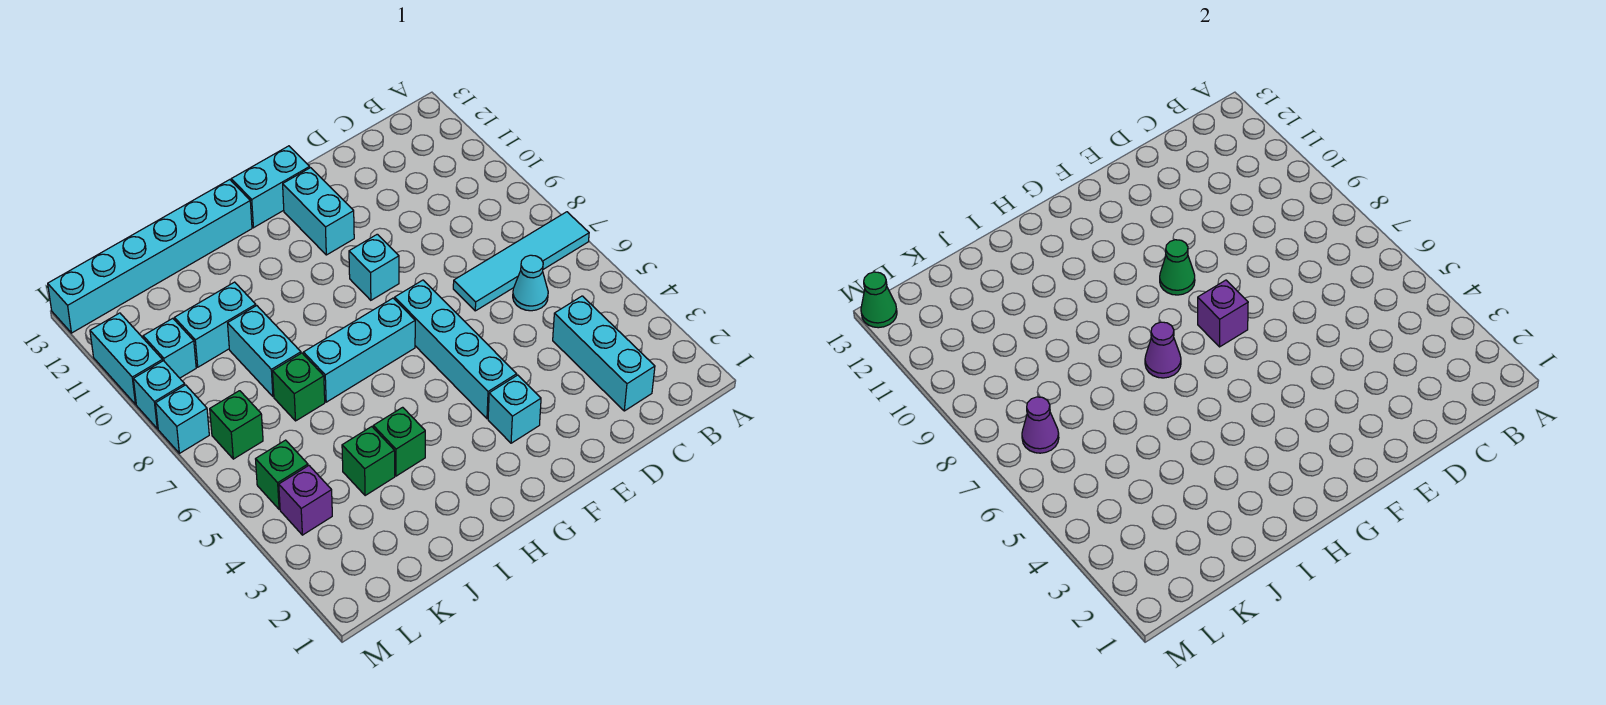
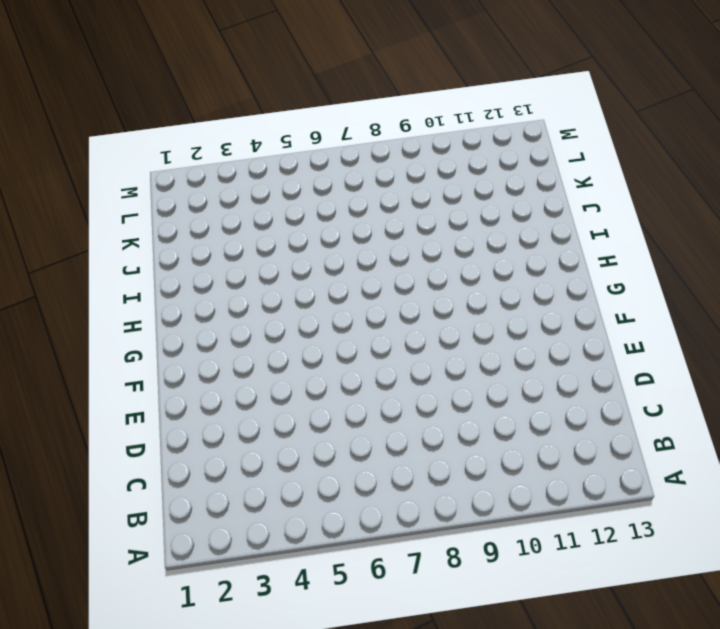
none -> cyan tile A7:D7 level 1
none -> cyan brick C2:C4 level 1
none -> cyan cone C6 level 1

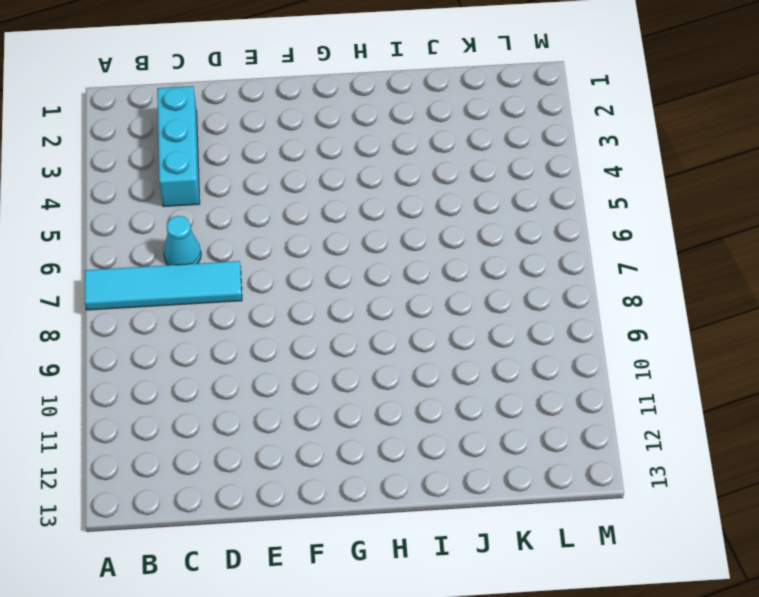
none -> cyan brick F3 level 1
none -> cyan brick F4:F7 level 1
none -> cyan brick F9 level 1

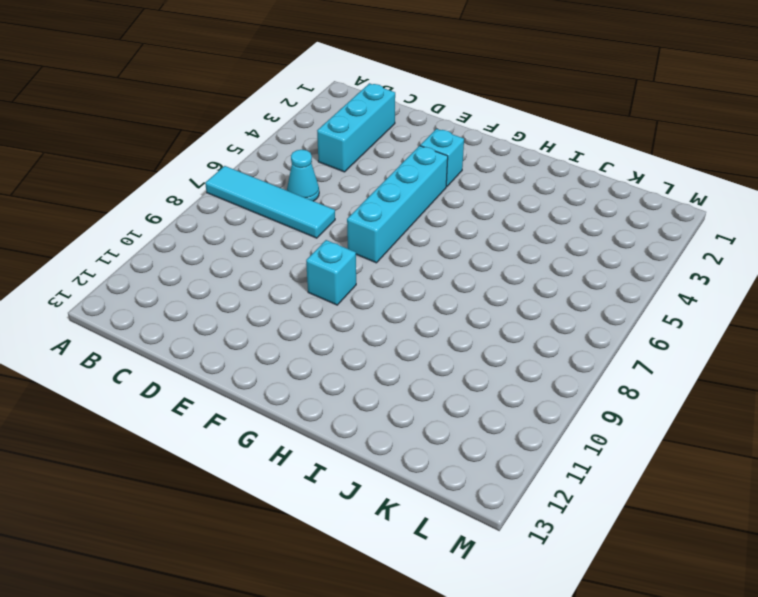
none -> cyan brick F11:F12 level 1
none -> cyan brick F13:G13 level 1
none -> cyan brick G7:I7 level 1

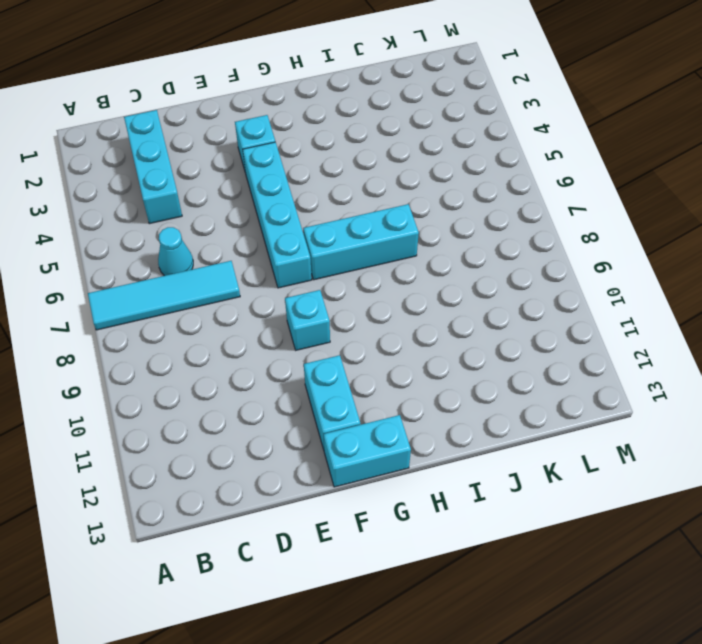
none -> cyan brick H13:M13 level 1
none -> green brick I4 level 1
none -> green brick J4 level 1

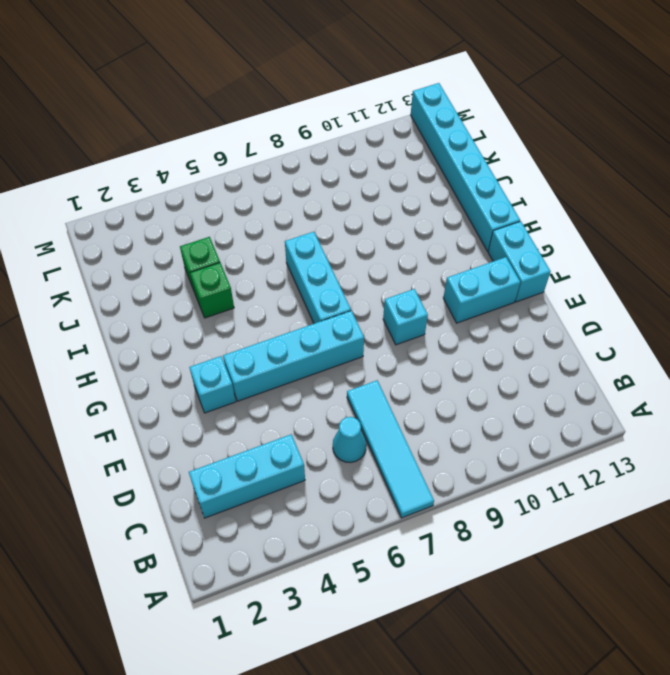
none -> green brick J7 level 1
none -> cyan brick J8:J9 level 1
none -> cyan brick J10:K10 level 1

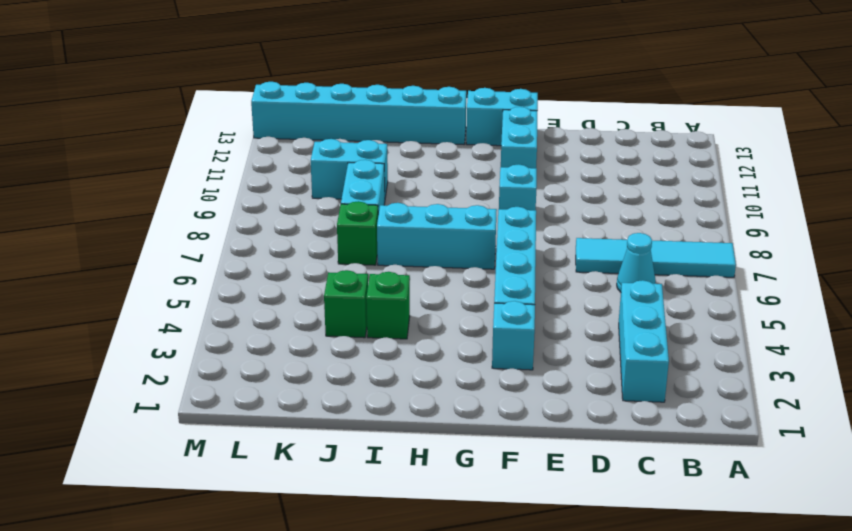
none -> purple brick L4 level 1
none -> green brick L5 level 1
none -> green brick L7 level 1

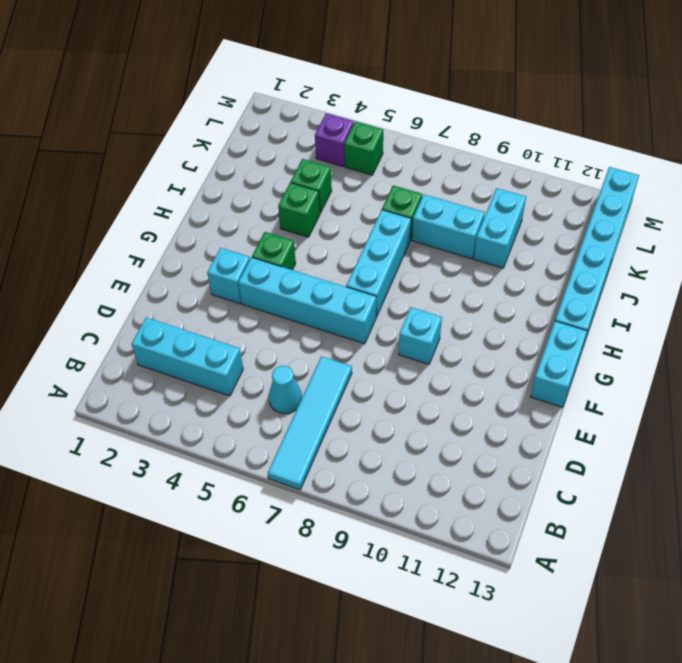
green brick G4 level 1 -> green brick L7 level 1
none -> cyan brick F11:F12 level 1
none -> cyan brick L10 level 1
none -> cyan brick M8 level 1

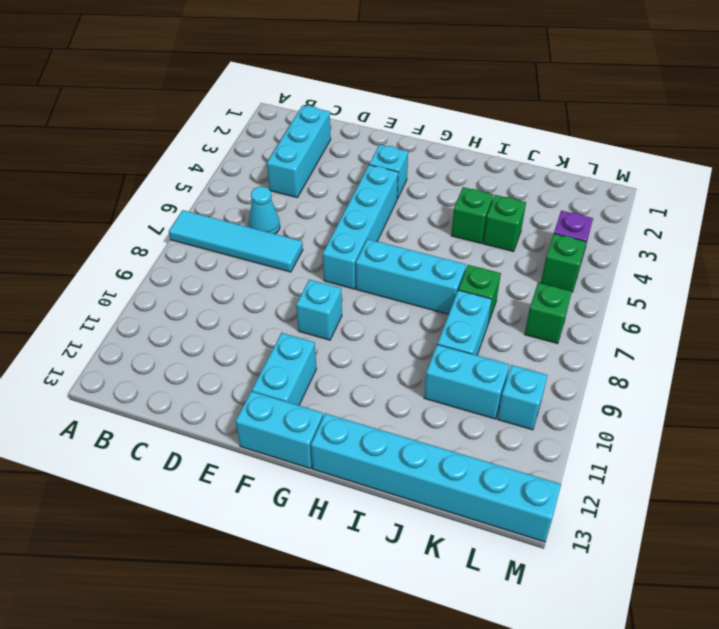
none -> cyan brick M8 level 1
none -> cyan brick M9 level 1
none -> cyan brick M10:M11 level 1

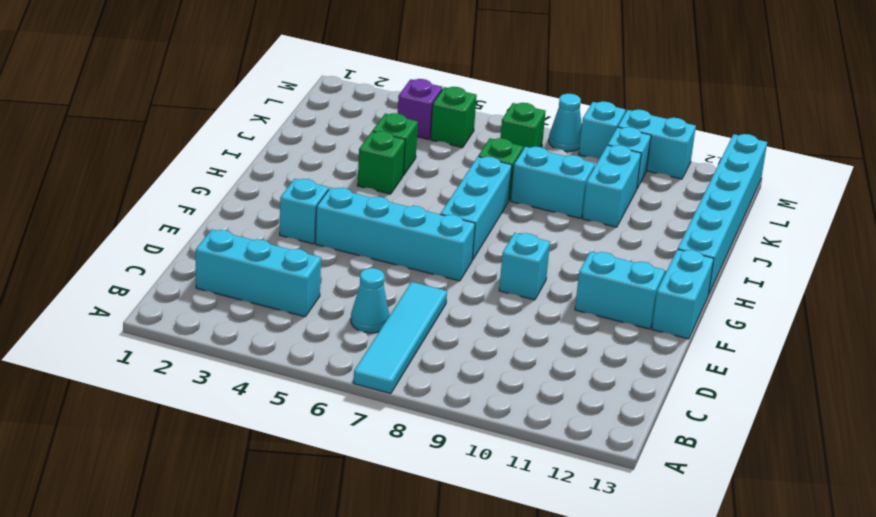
cyan cone M8 level 1 -> cyan brick M8 level 1
none -> purple brick F7 level 2
none -> green cone F9 level 2
none -> purple cone H7 level 2

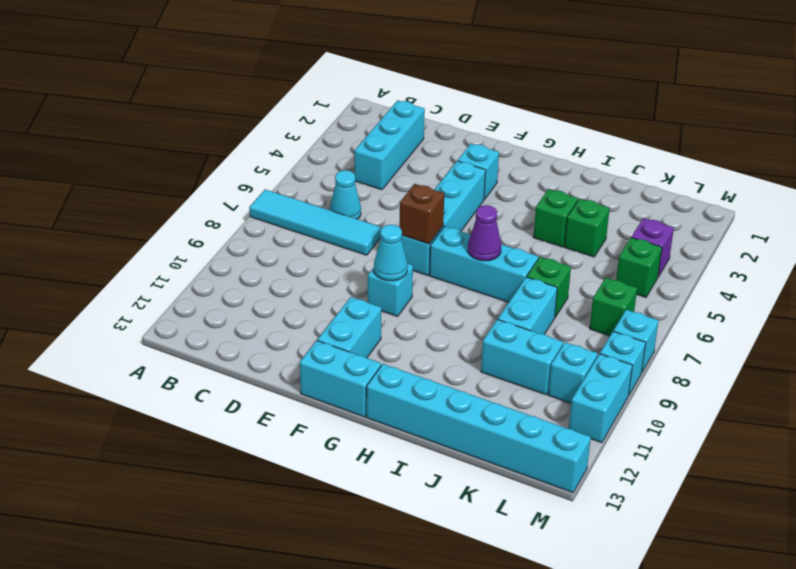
brown brick F7 level 2 -> purple brick F7 level 2
cyan cone F9 level 2 -> green cone F9 level 2
none -> purple cone L7 level 2
none -> green cone M13 level 2

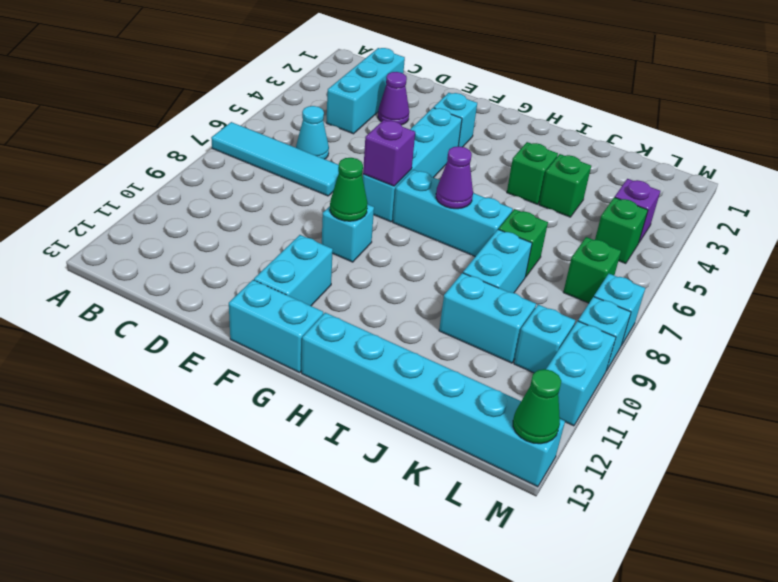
purple cone D3 level 1 -> purple cone L7 level 2

